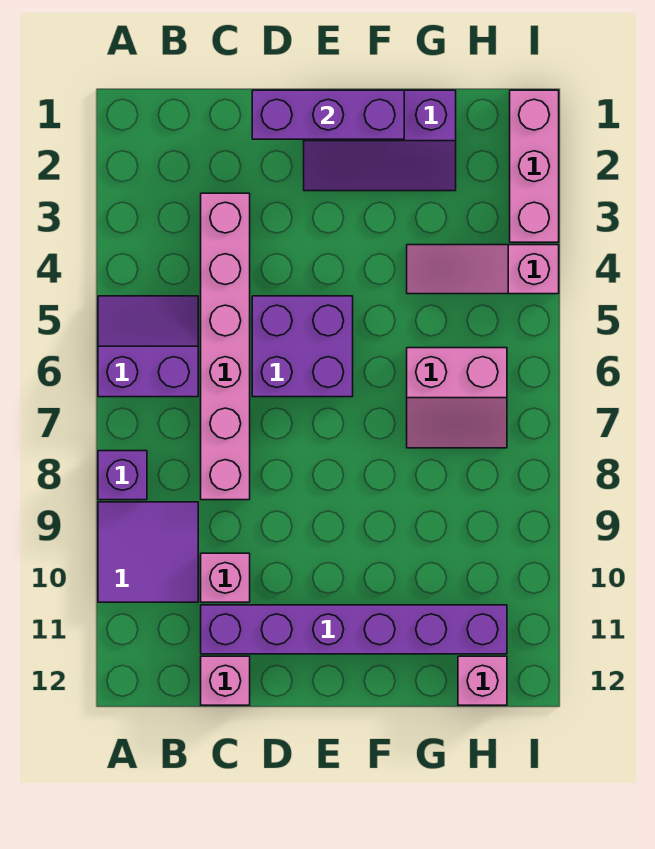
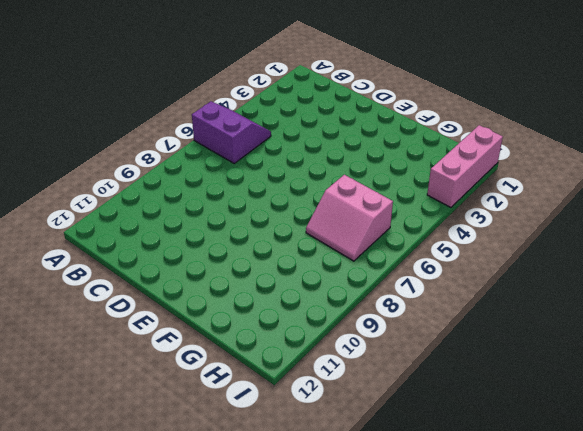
none -> purple brick A8 level 1
none -> purple tile A9:B10 level 1
none -> pink brick C3:C8 level 1

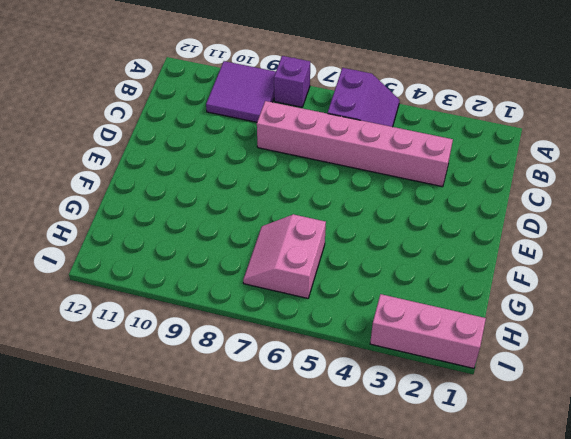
none -> pink brick C10 level 1
none -> purple brick C11:H11 level 1
none -> pink brick C12 level 1

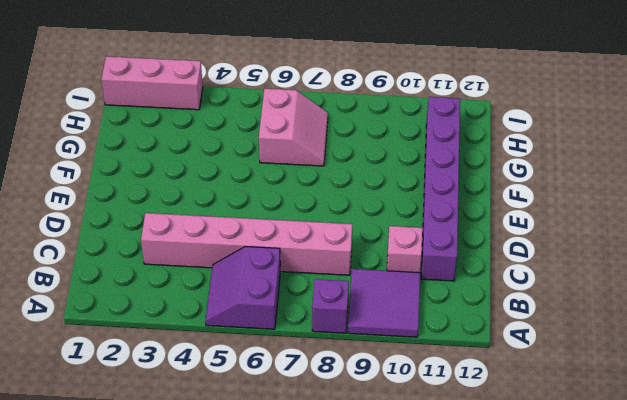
none -> pink brick C12 level 1
none -> purple brick D5:E6 level 1
none -> purple slope E1:G2 level 1 top 1

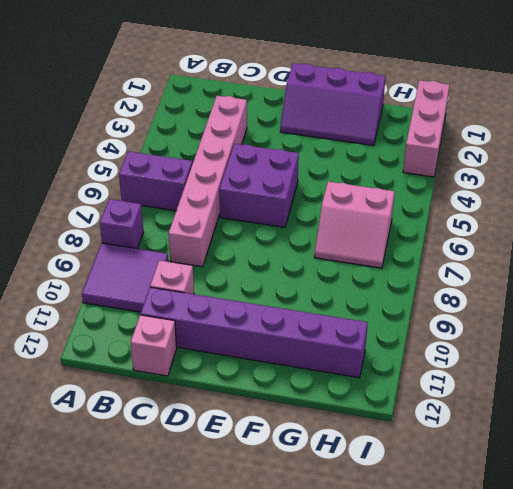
none -> pink slope G4:I4 level 1 top I
none -> pink brick H12 level 1
none -> purple brick D1:F1 level 2

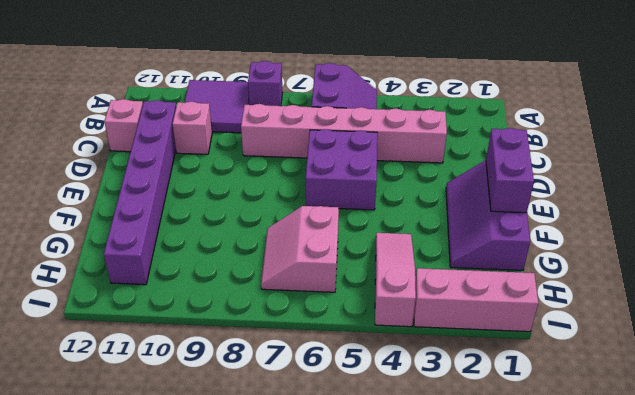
purple brick E1:F1 level 2 -> purple brick D1:F1 level 2
none -> pink brick H12 level 1

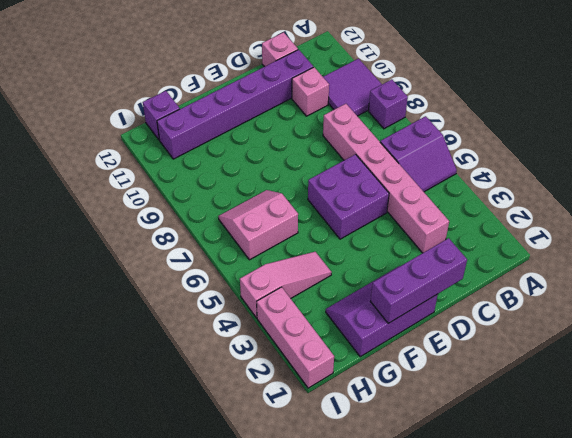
purple brick H12 level 1 -> pink brick H12 level 1

